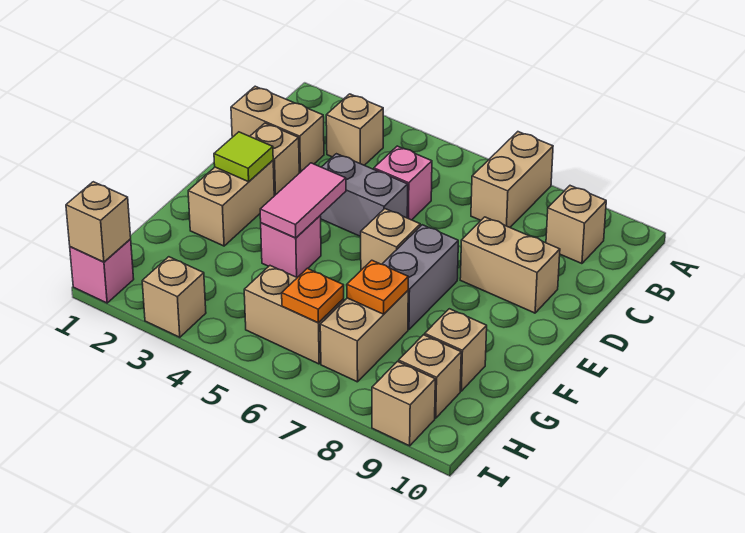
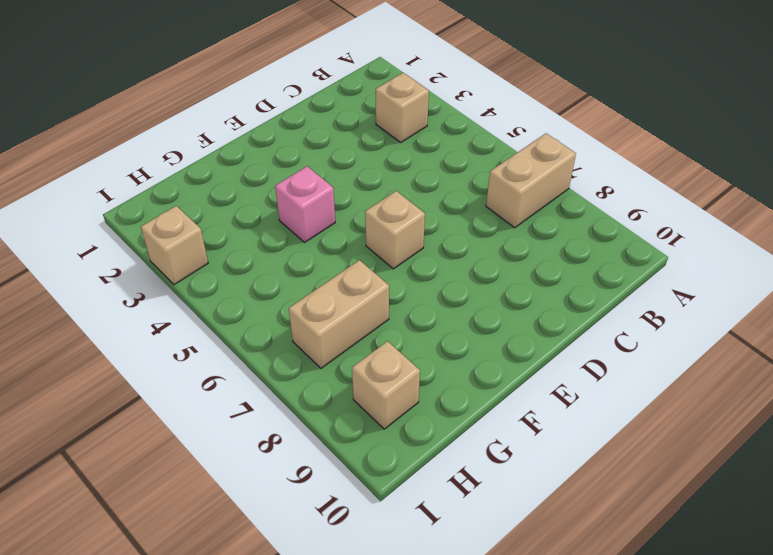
none -> tan brick B9 level 1
none -> tan brick C1:C2 level 1
none -> pink brick C5 level 1

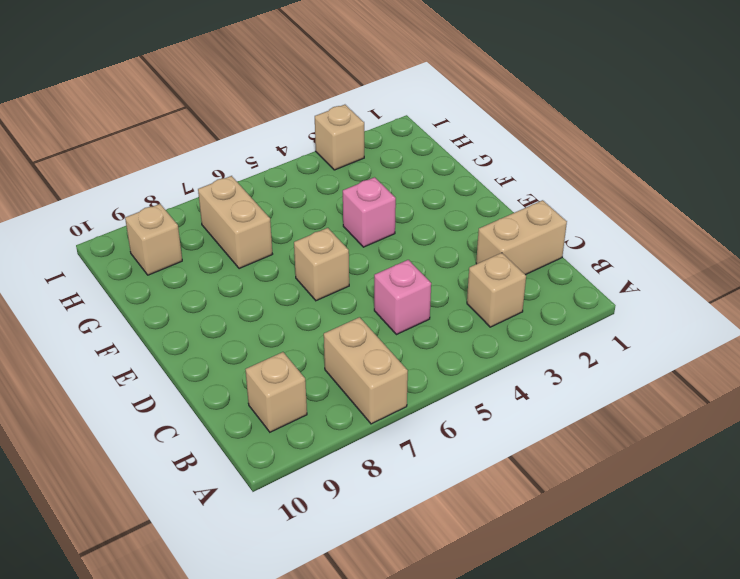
none -> tan brick D2 level 1
none -> grey brick D4:D5 level 1
none -> tan brick D8:D9 level 1

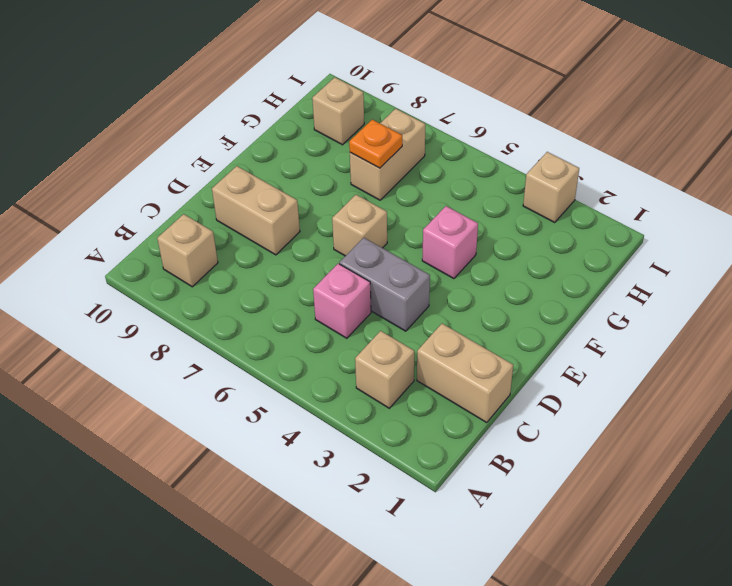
none -> tan brick A7:B7 level 1
none -> tan brick D2 level 1
none -> tan brick E2:F2 level 1

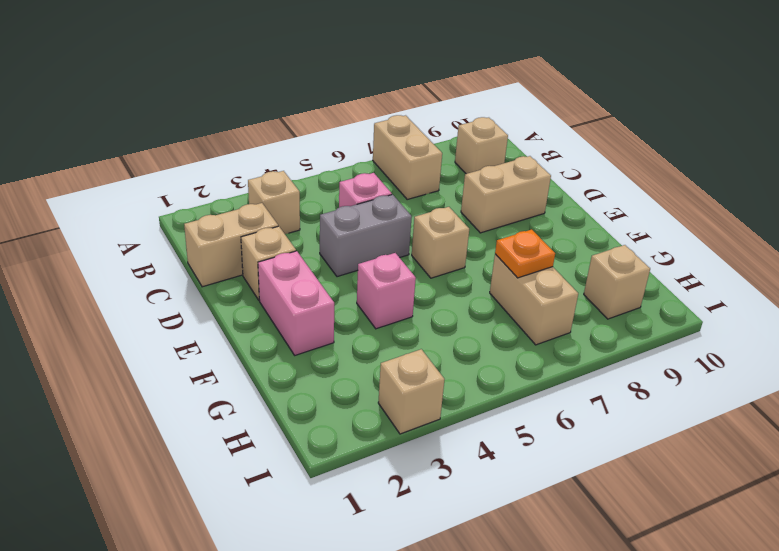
pink brick E2:F2 level 1 -> tan brick E2:F2 level 1
none -> grey brick E7:F7 level 1
none -> tan brick G9 level 1
none -> tan brick H5:H6 level 1

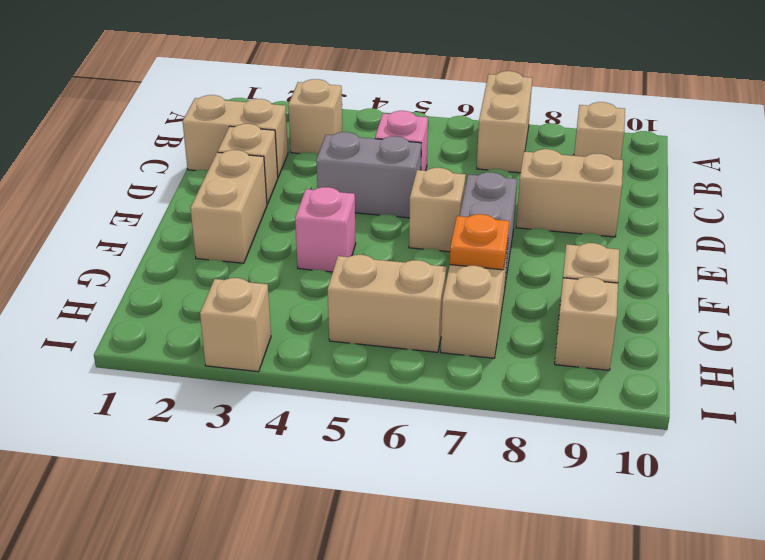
none -> pink brick I1 level 1
none -> tan brick I9 level 1
none -> lime tile E2 level 2

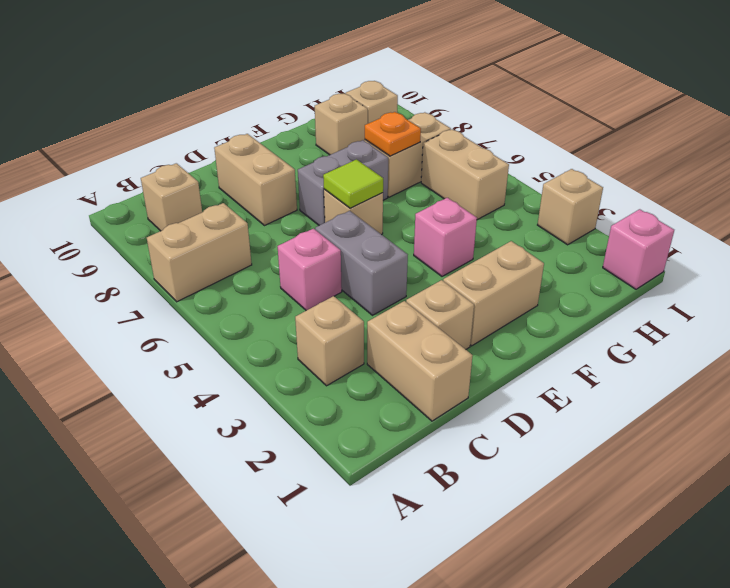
lime tile E6 level 2 -> lime tile E2 level 2
none -> tan brick I9 level 1
none -> pink tile E4:F4 level 2
none -> orange plate H6 level 2

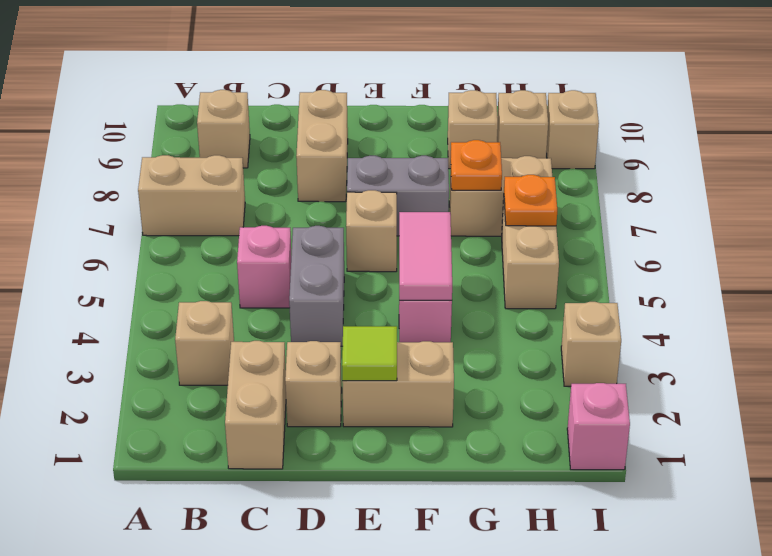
pink tile F4:F5 level 2 -> pink tile E4:F4 level 2
none -> tan brick I1 level 2

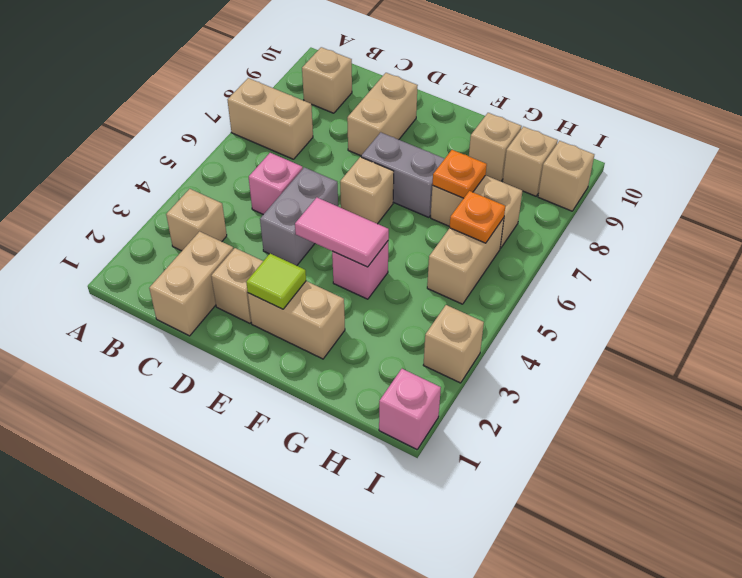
none -> tan brick I1 level 2

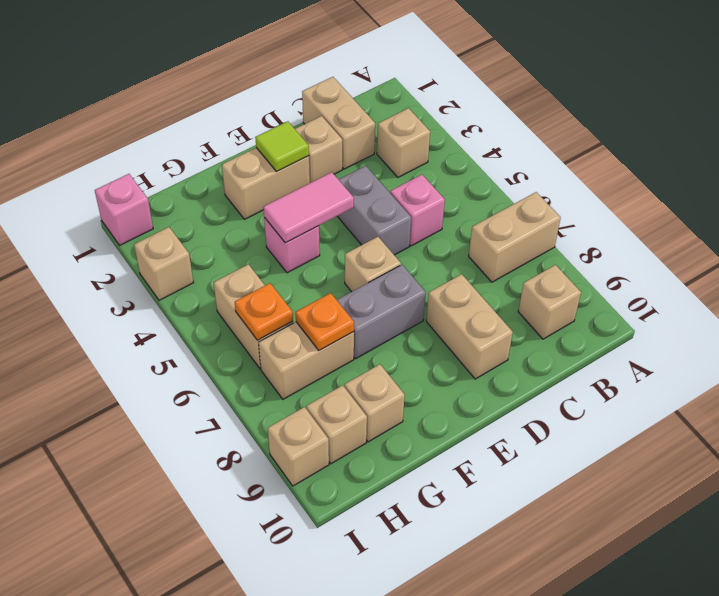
none -> tan brick I1 level 2

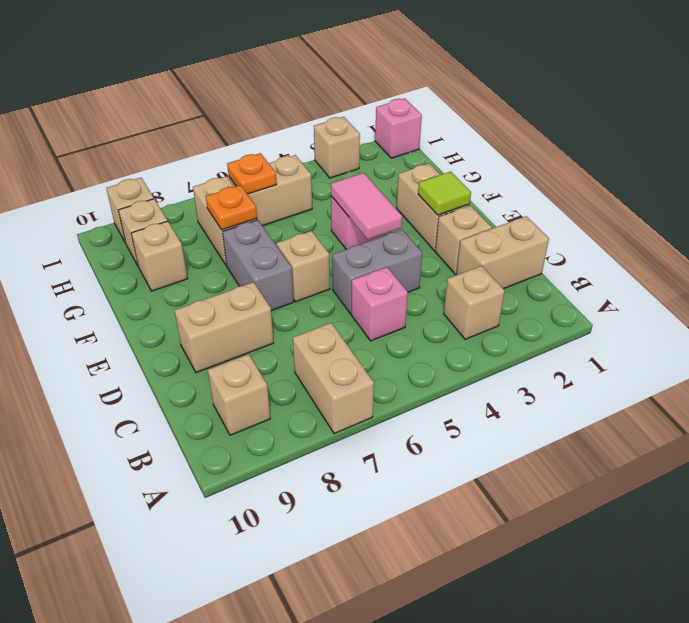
none -> tan brick I1 level 2

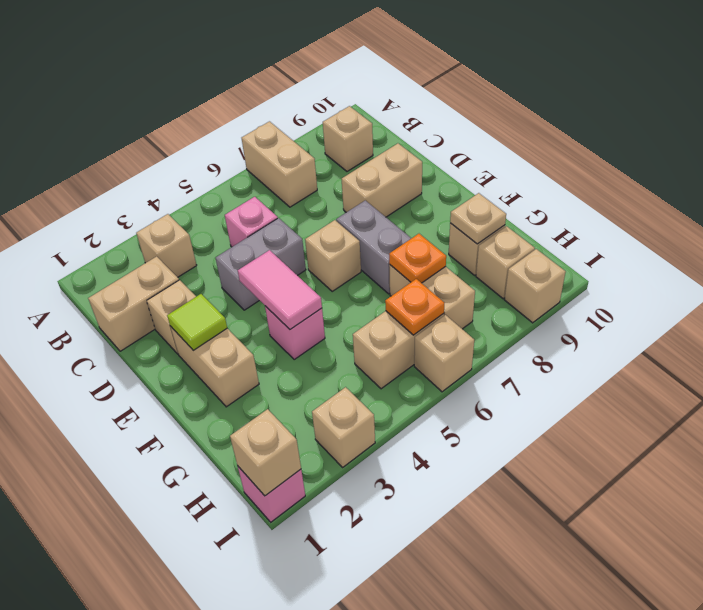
tan plate G9 level 2 -> none
tan brick I6 level 1 -> none

